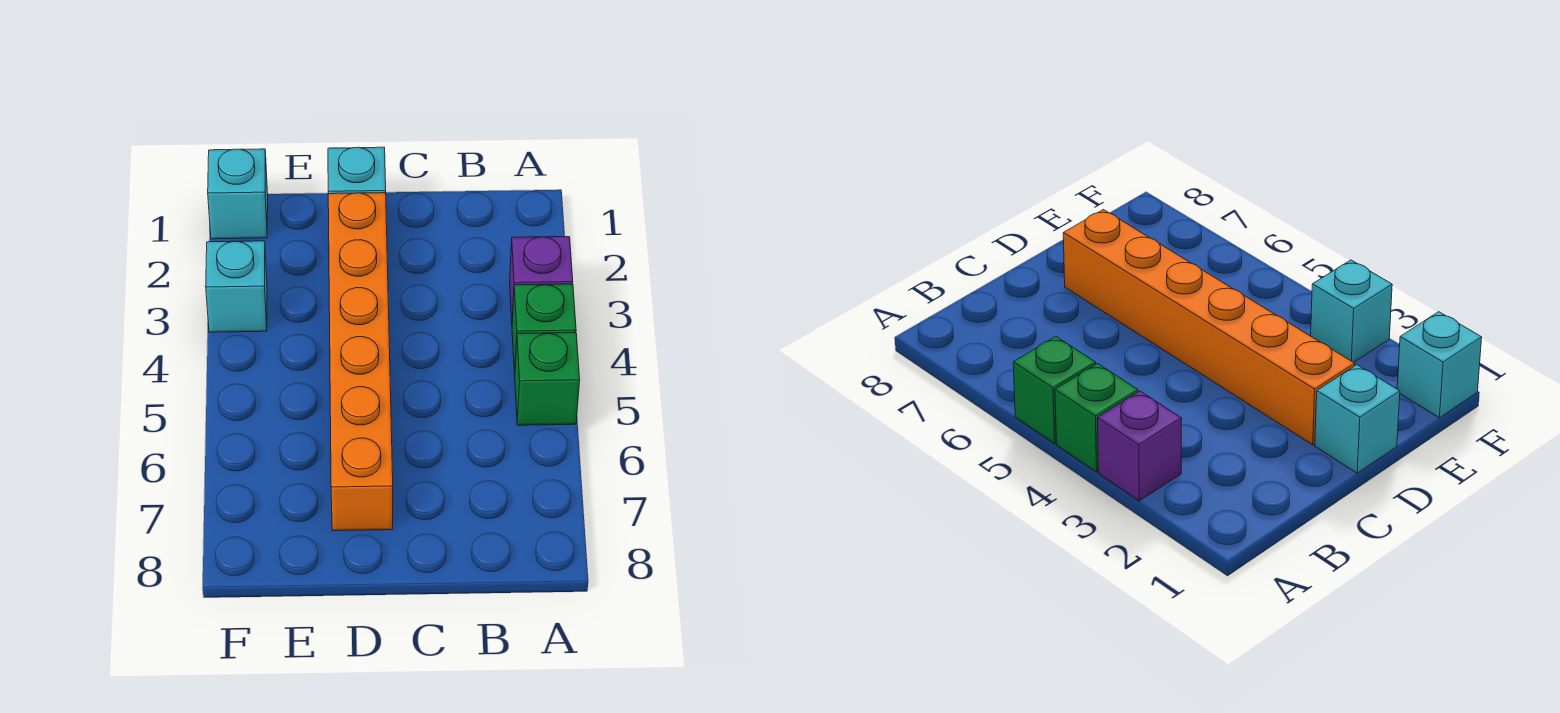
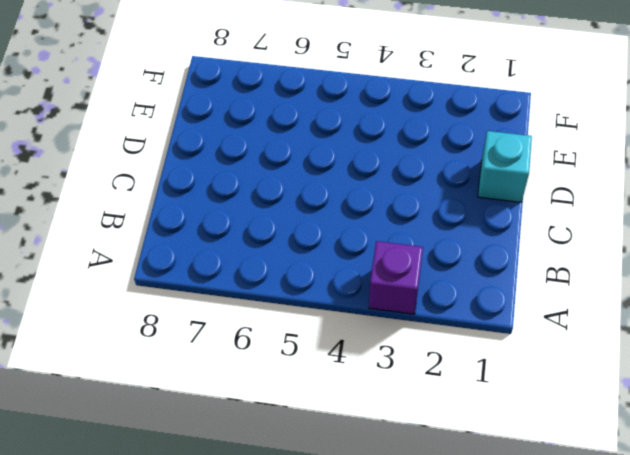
none -> green brick A4 level 1
none -> green brick A5 level 1

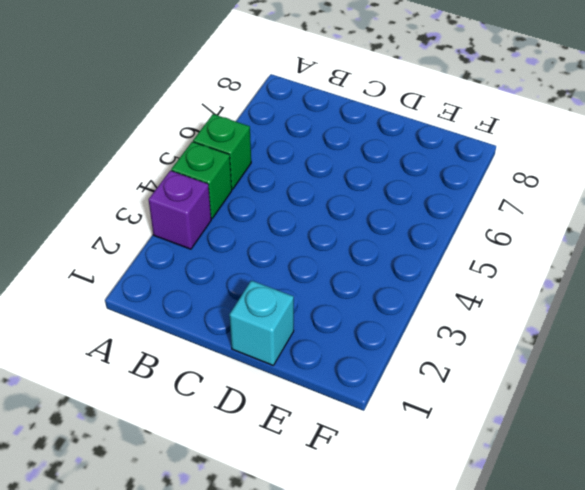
none -> orange brick D2:D7 level 1
none -> cyan brick F1 level 1

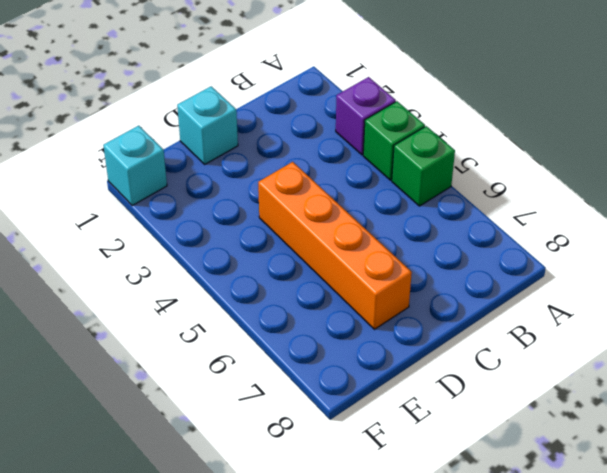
orange brick D4:D7 level 1 -> orange brick D2:D7 level 1
none -> cyan brick F3 level 1

